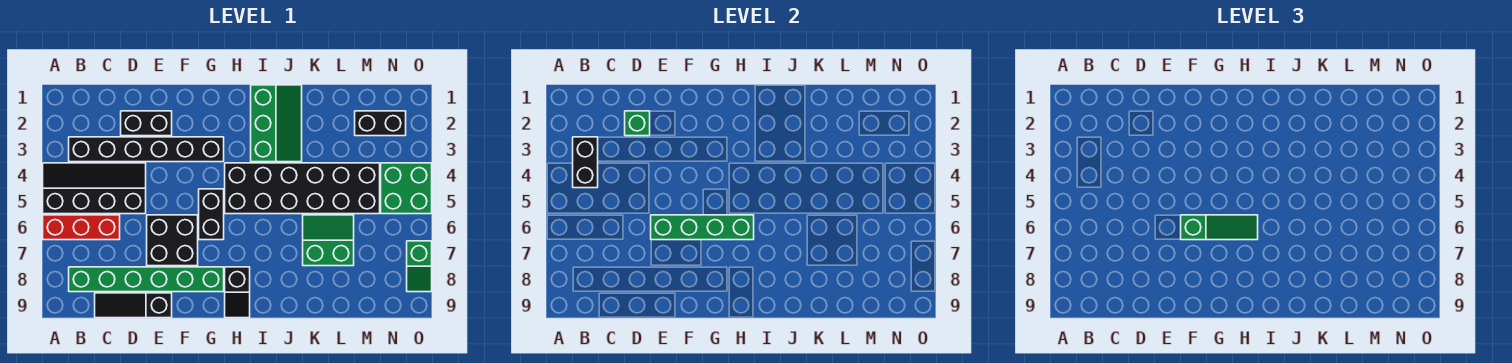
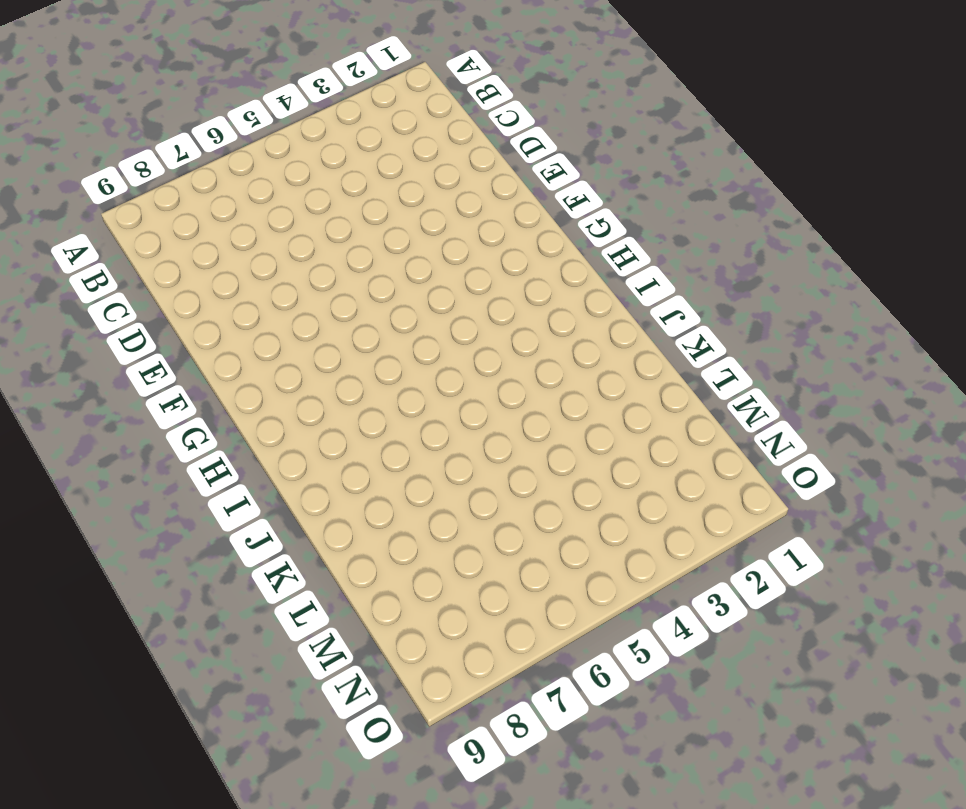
none -> black slope A4:D5 level 1 top 5
none -> red brick A6:C6 level 1
none -> black brick B3:G3 level 1

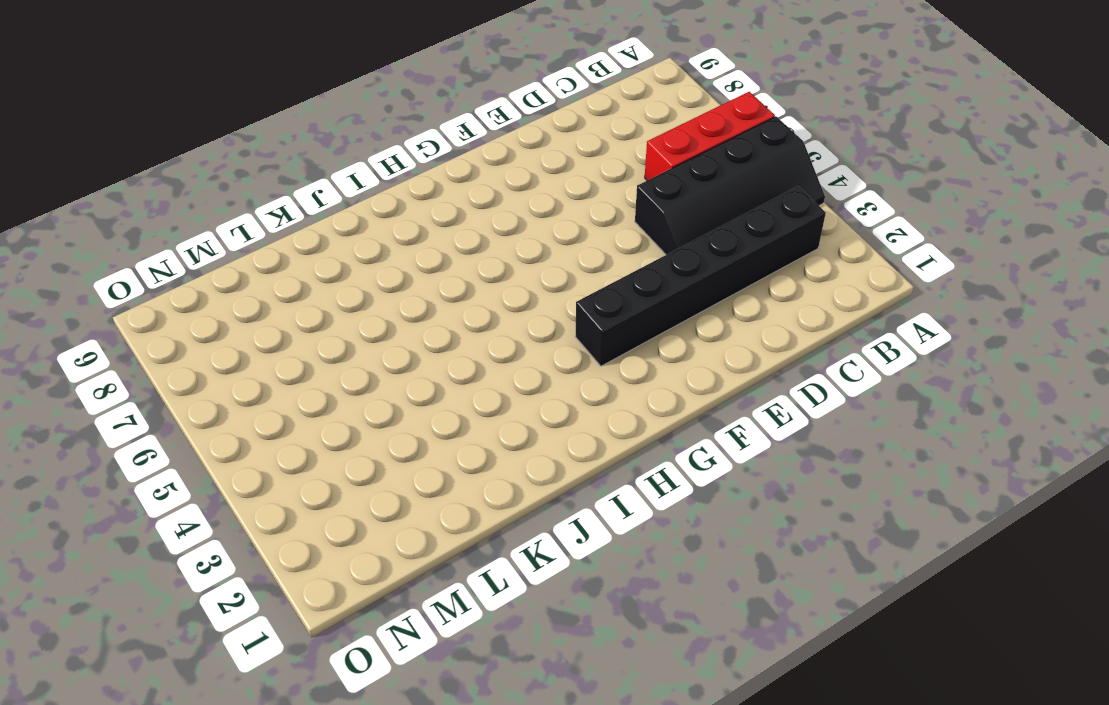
none -> green brick B8:G8 level 1
none -> black slope C9:E9 level 1 top E
none -> black brick D2:E2 level 1

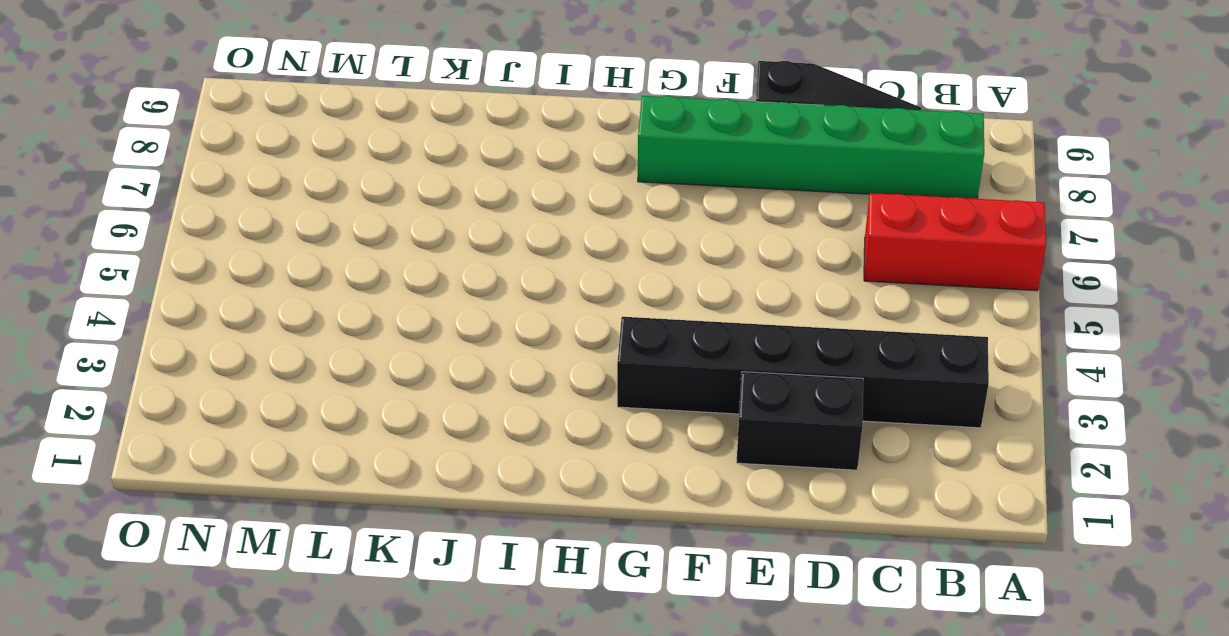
none -> black slope A4:D5 level 1 top 5
none -> black brick E6:F7 level 1
none -> black brick G5:G6 level 1

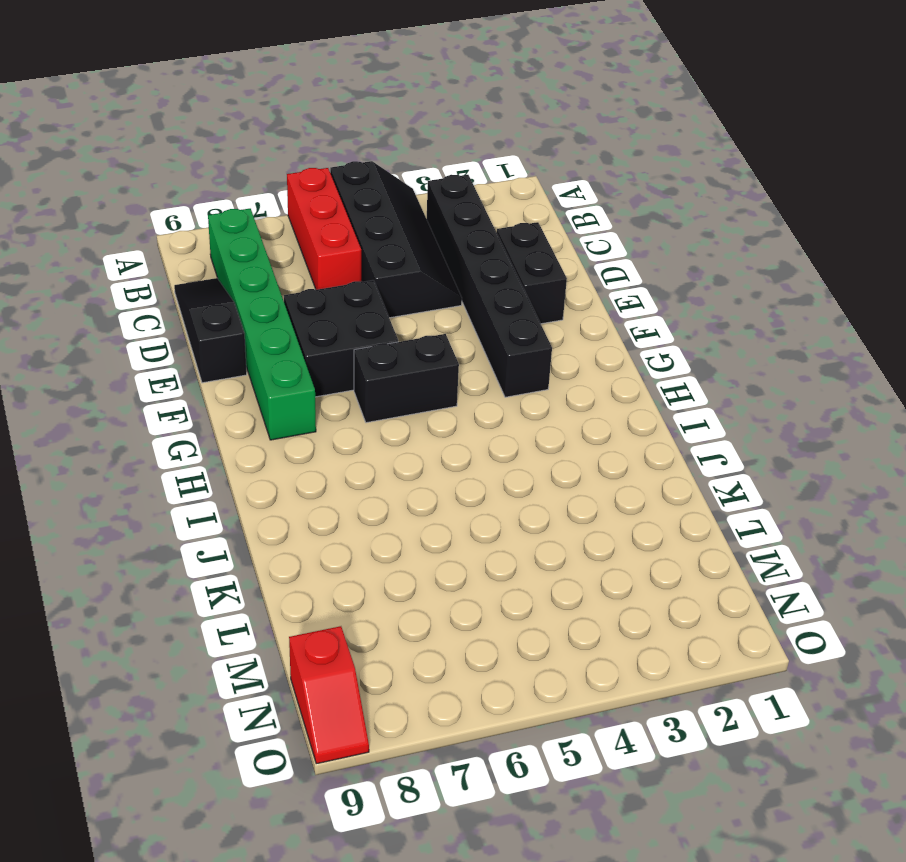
red slope N9:O9 level 1 top N -> none
none -> black brick H4:M5 level 1
none -> black slope H8:H9 level 1 top 8
none -> green slope I1:J3 level 1 top I

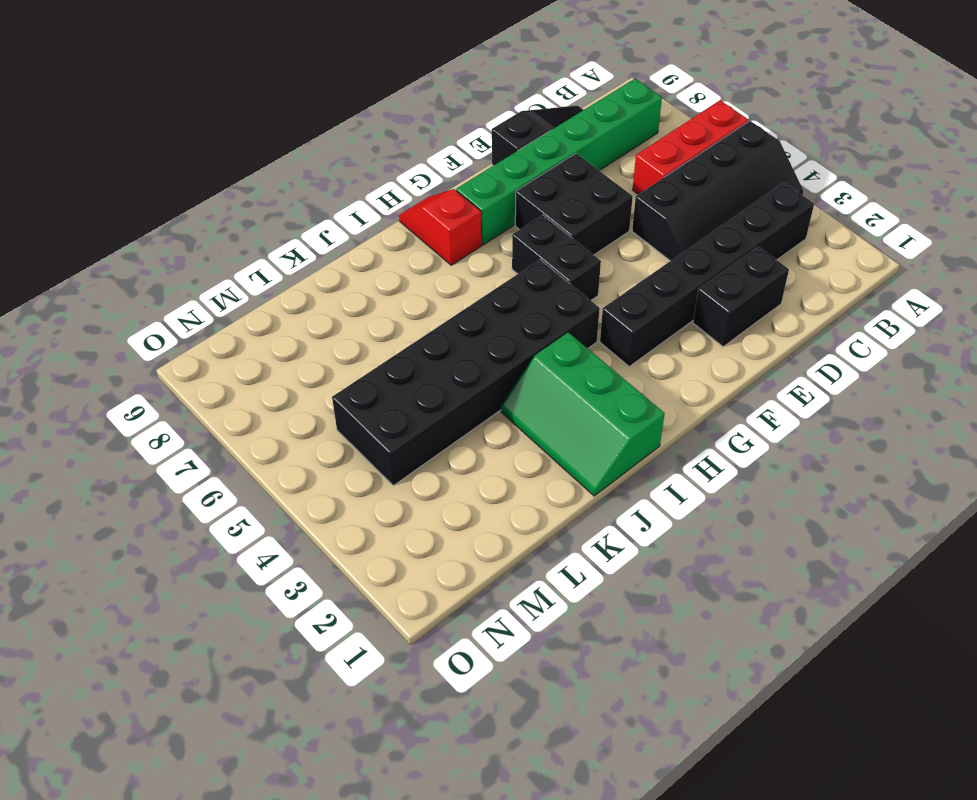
red slope H8:H9 level 1 top 8 -> black slope H8:H9 level 1 top 8
none -> green slope K6:L7 level 1 top 7
none -> black brick M2:N2 level 1
none -> green brick N4:O5 level 1

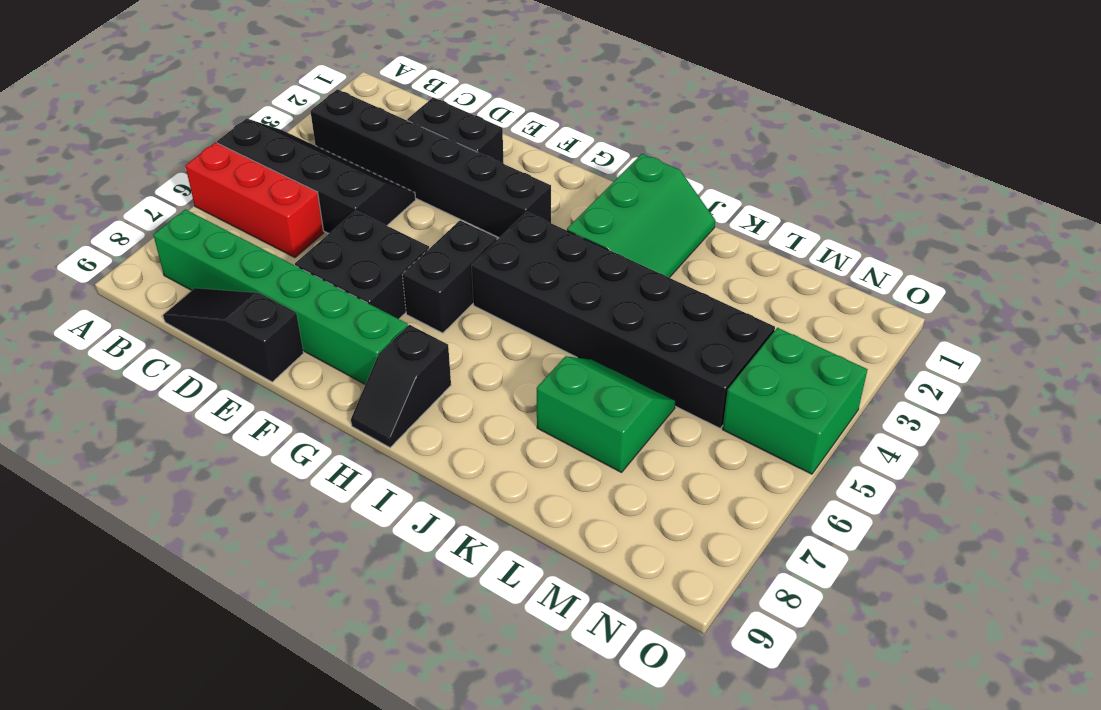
none -> black brick M2:N2 level 1
none -> green slope O7:O8 level 1 top 7
none -> black brick B3:B4 level 2

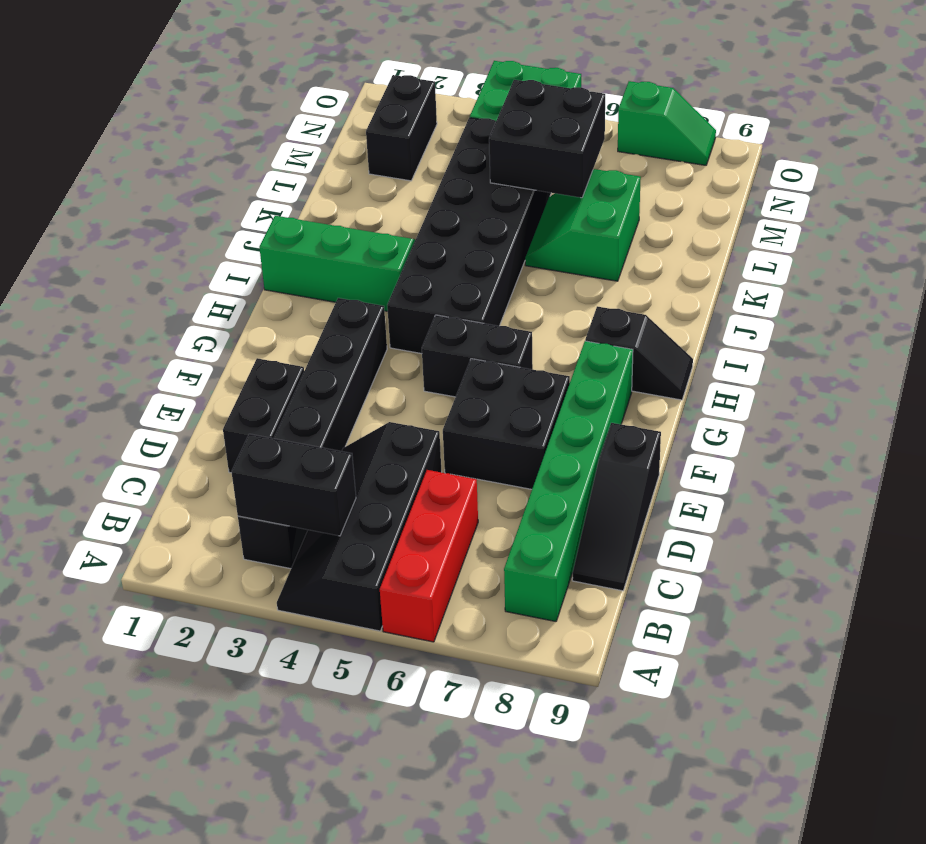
black brick L5:M6 level 2 -> none
none -> green brick D2 level 2
none -> green brick E6:H6 level 2
none -> green slope F6:H6 level 3 top F

